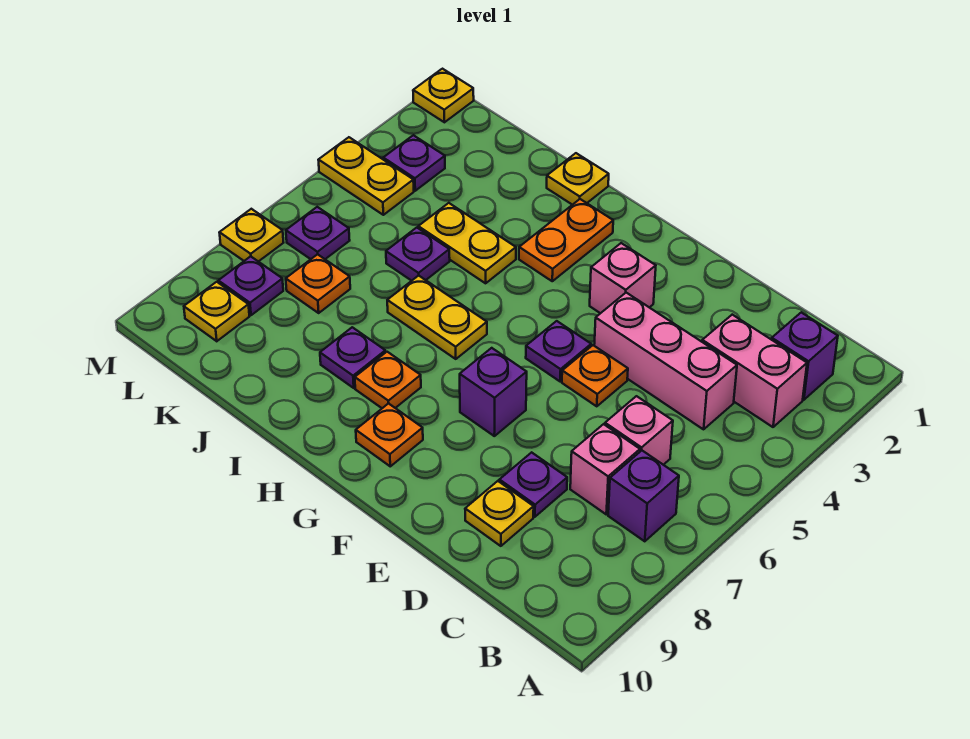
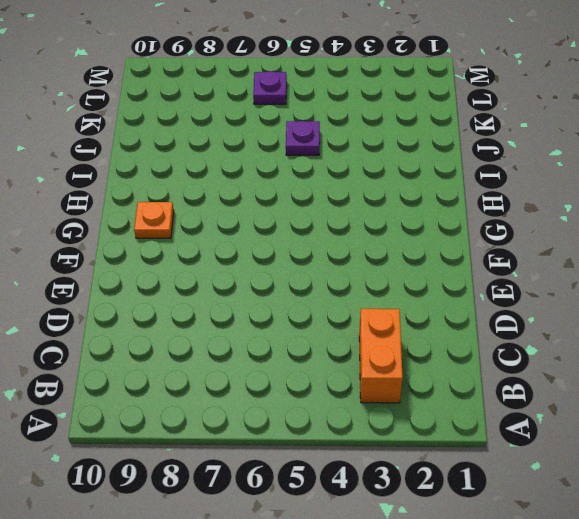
orange brick B3:C3 level 1 -> pink brick B3:C3 level 1
none -> purple brick B2 level 1
none -> purple brick B7 level 1
none -> pink brick C4:E4 level 1

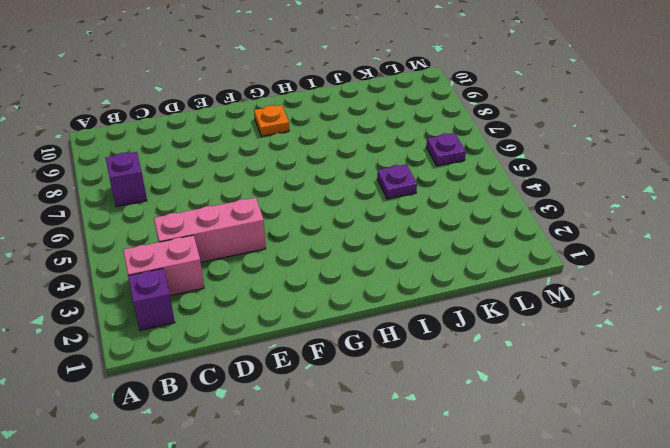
none -> pink brick C6 level 1
none -> pink brick C7 level 1
none -> purple plate D8 level 1

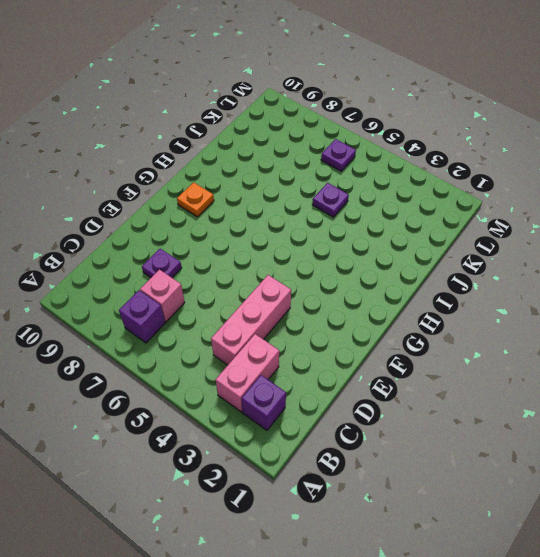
none -> pink brick C6 level 1
none -> yellow plate D9 level 1
none -> orange plate E5 level 1

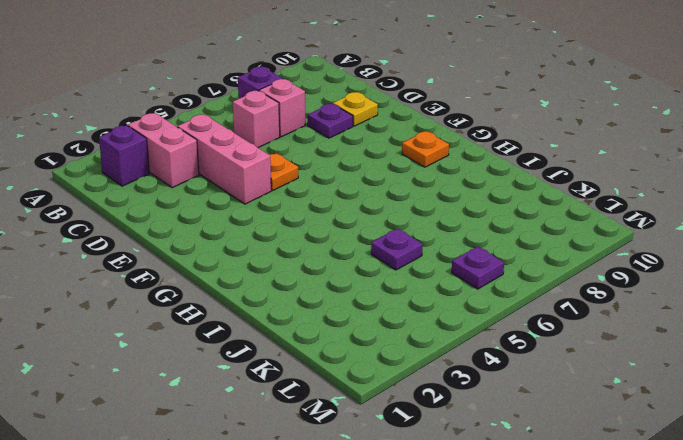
none -> pink brick F3 level 1
none -> purple plate F5 level 1
none -> purple brick F7 level 1

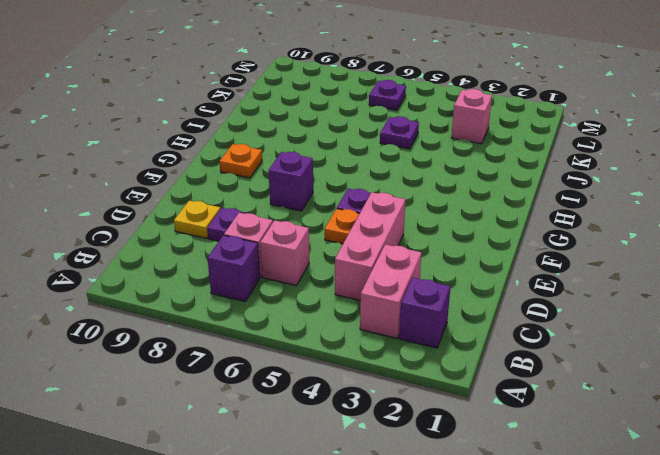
pink brick K3 level 1 -> pink brick F3 level 1
none -> orange plate H2:H3 level 1
none -> yellow plate H6:I6 level 1
none -> orange plate H8 level 1

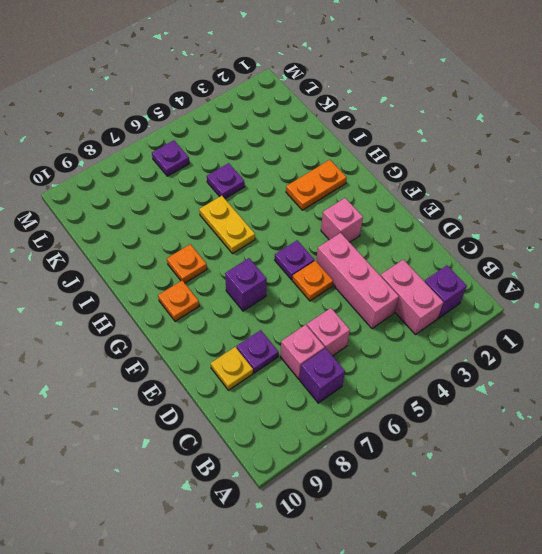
none -> yellow plate I1 level 1
none -> yellow plate I4:J4 level 1
none -> purple plate I8 level 1

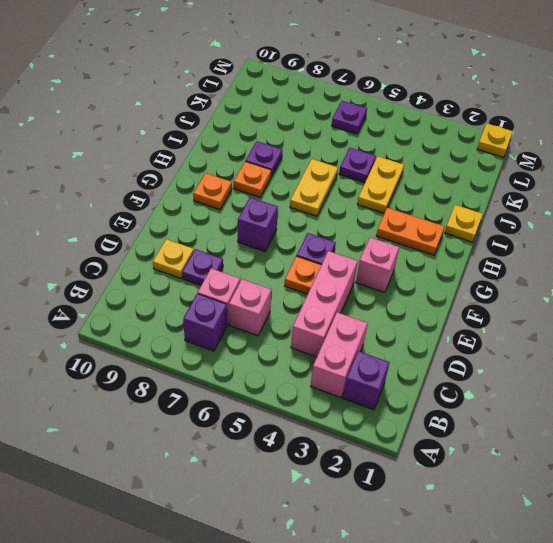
none -> orange plate K7 level 1
none -> purple plate L3 level 1
none -> yellow plate L4:M4 level 1

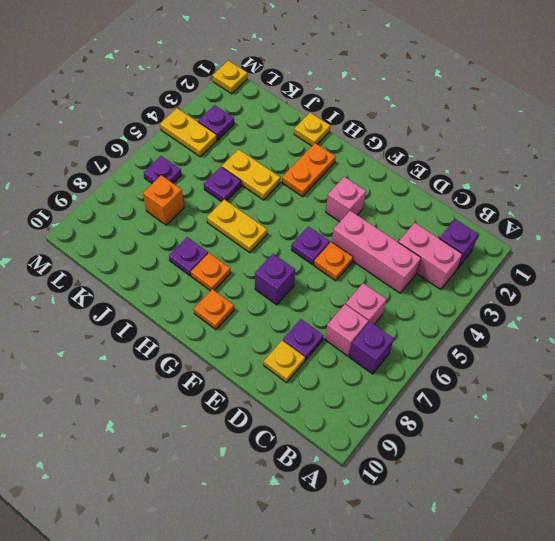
orange brick K7 level 1 -> orange plate K7 level 1
none -> purple plate L8 level 1
none -> yellow plate L9 level 1
none -> yellow plate M7 level 1

